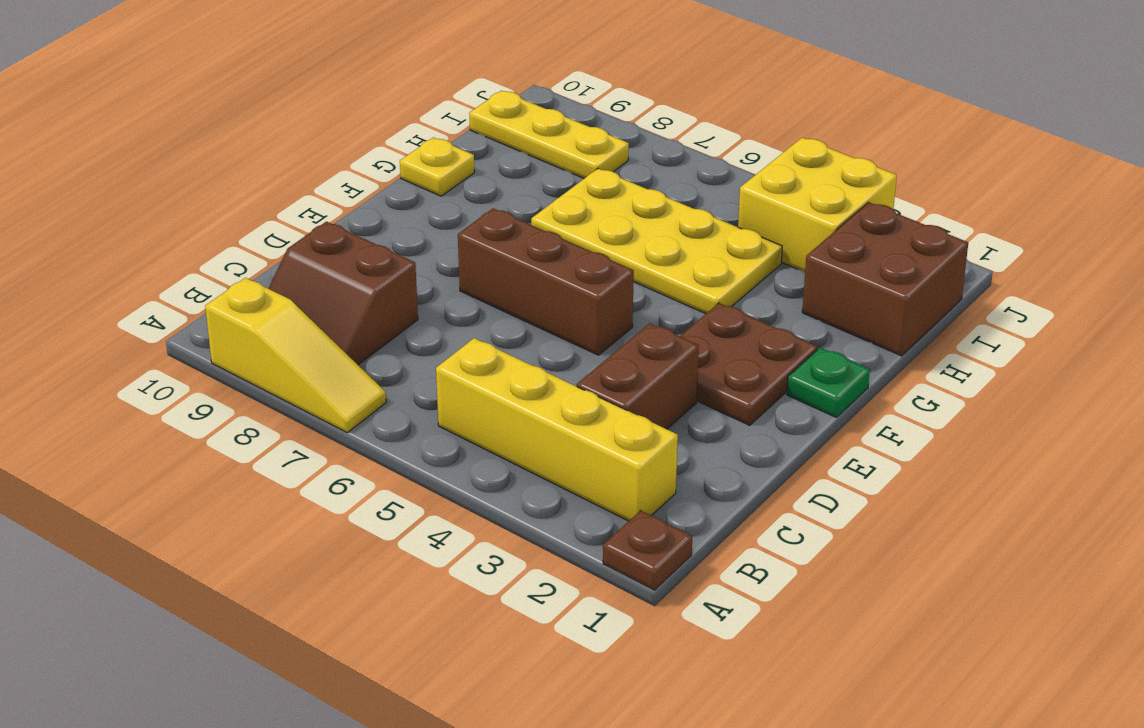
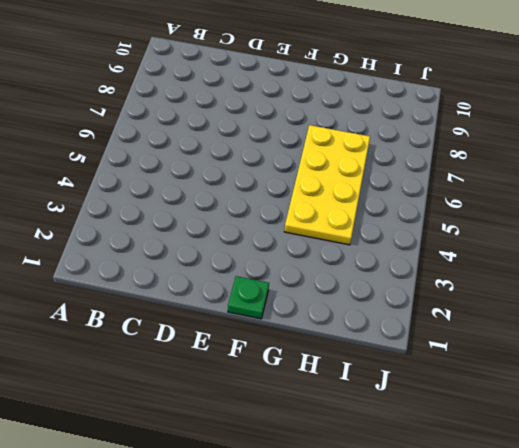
none -> brown plate A1 level 1
none -> yellow slope A7:A9 level 1 top 9
none -> yellow brick B2:B5 level 1

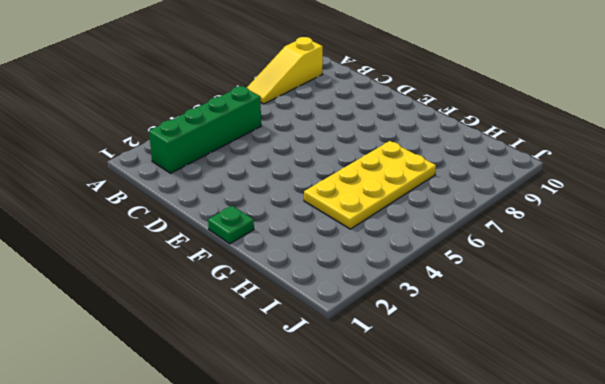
green brick B2:B5 level 1 -> yellow brick B2:B5 level 1
none -> brown plate A1 level 1
none -> brown slope B8:C9 level 1 top C
none -> brown brick C3:D3 level 1

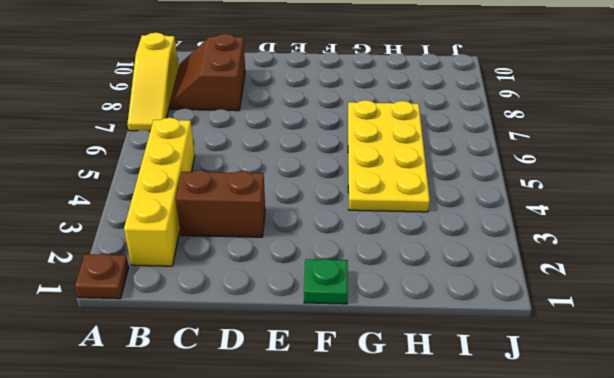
none -> brown plate E2:F3 level 1
none -> brown brick E5:E7 level 1
none -> yellow plate G10 level 1

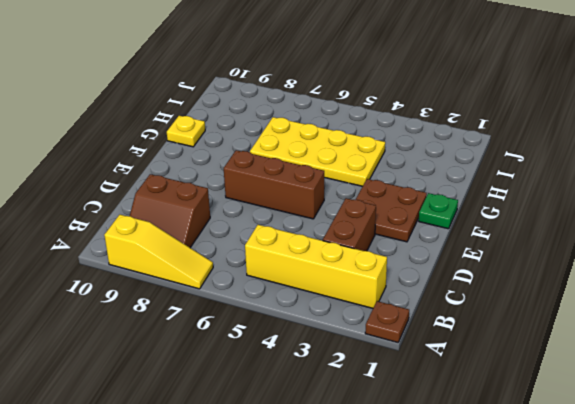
none -> brown brick H1:I2 level 1
none -> yellow brick I3:J4 level 1
none -> yellow plate I8:I10 level 1

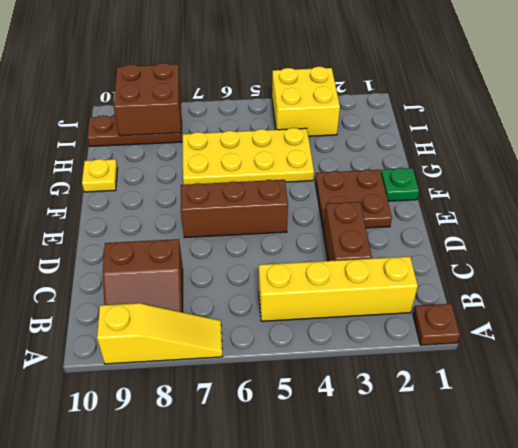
brown plate I8:I10 level 1 -> yellow plate I8:I10 level 1
brown brick I8:J9 level 2 -> brown brick H1:I2 level 1

